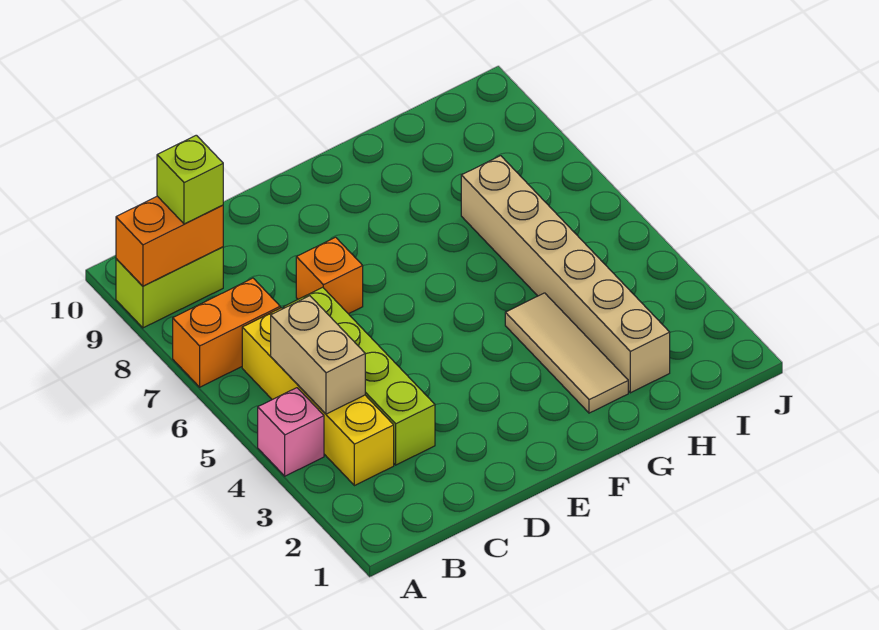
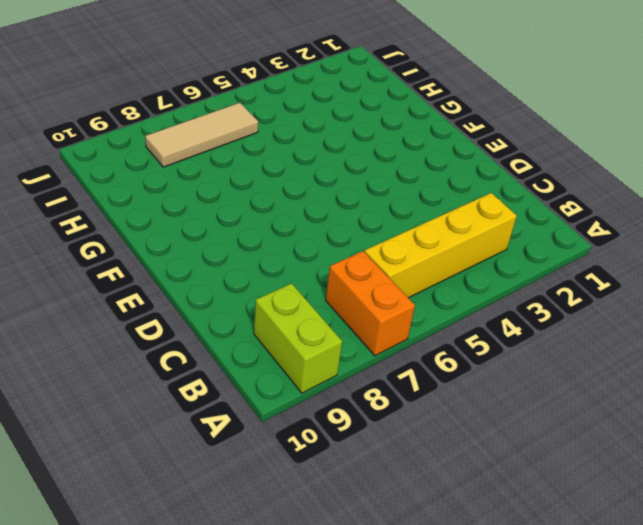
tan tile I6:I8 level 1 -> tan tile G2:G4 level 1
none -> pink brick A4 level 1
none -> lime brick C3:C6 level 1

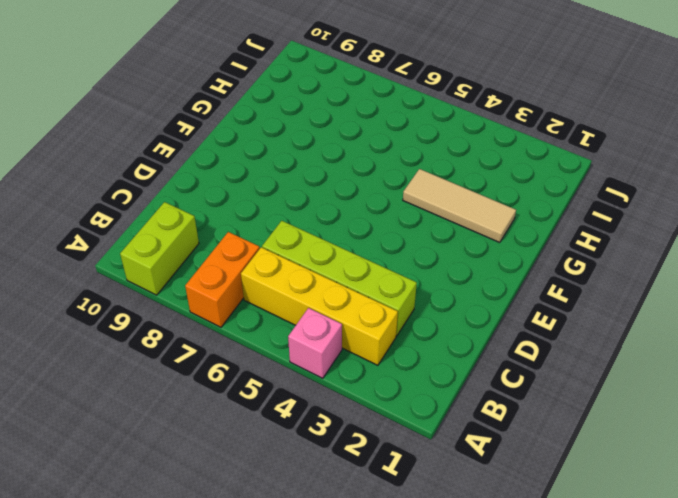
none -> orange brick D7 level 1
none -> tan brick H2:H7 level 1

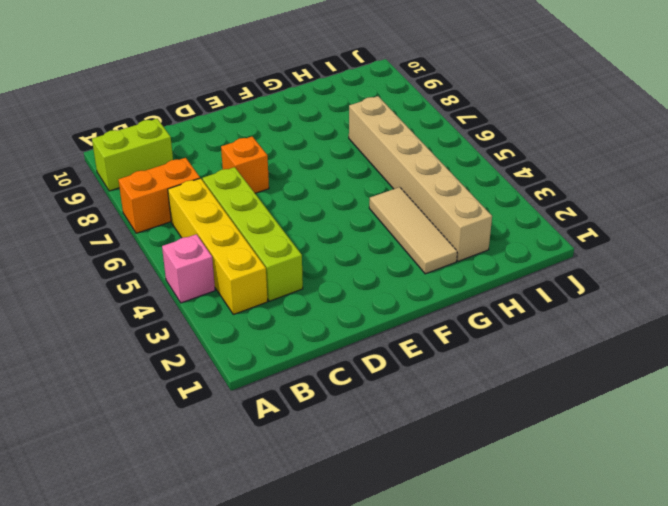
none -> orange brick A9:B9 level 2
none -> tan brick B4:B5 level 2

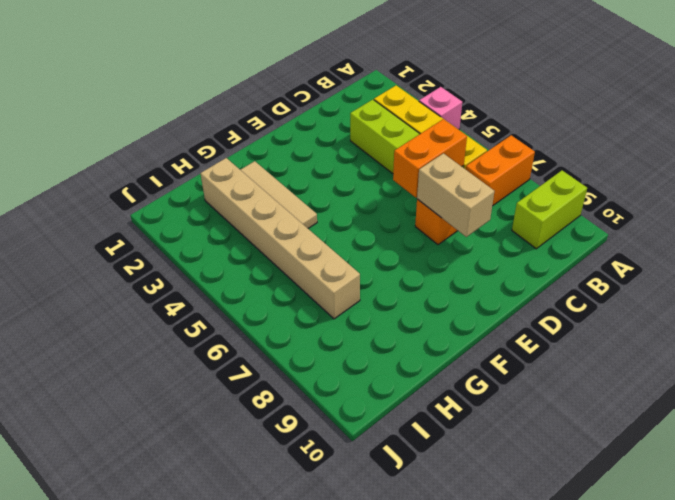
orange brick C6:D6 level 2 -> orange brick A9:B9 level 2
tan brick D7:D8 level 2 -> tan brick B4:B5 level 2
none -> lime brick B9 level 3

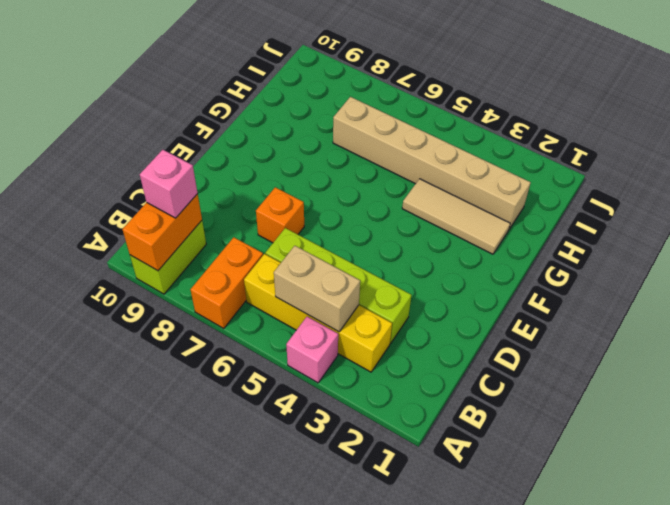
pink brick B9 level 3 -> lime brick B9 level 3

